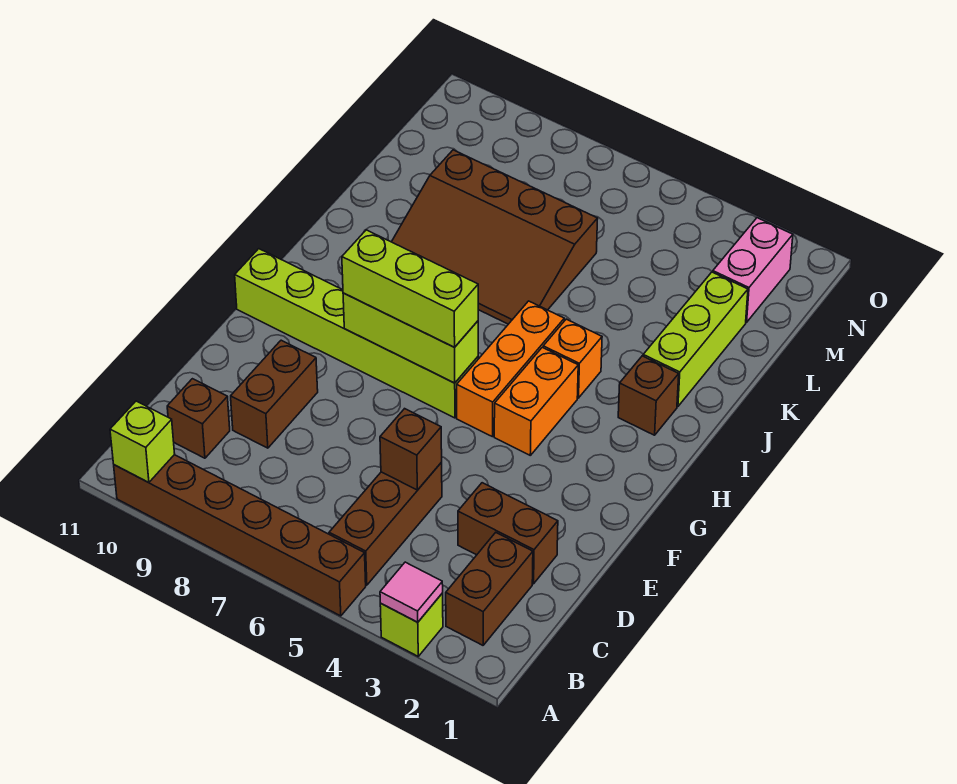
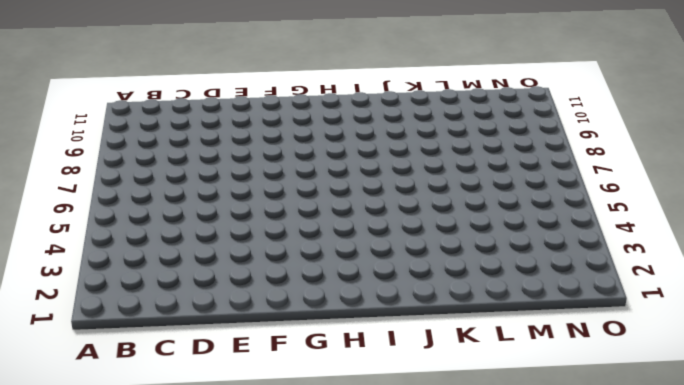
none -> lime brick A3 level 1
none -> brown brick A5:A10 level 1
none -> brown brick B2:C2 level 1

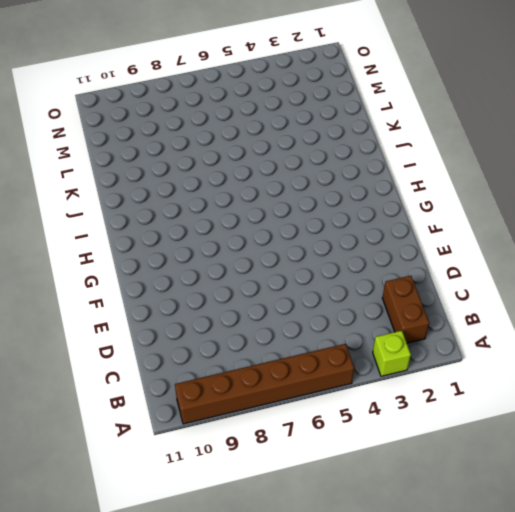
none -> brown brick B5:D5 level 1
none -> brown brick C10 level 1
none -> brown brick D2:D3 level 1

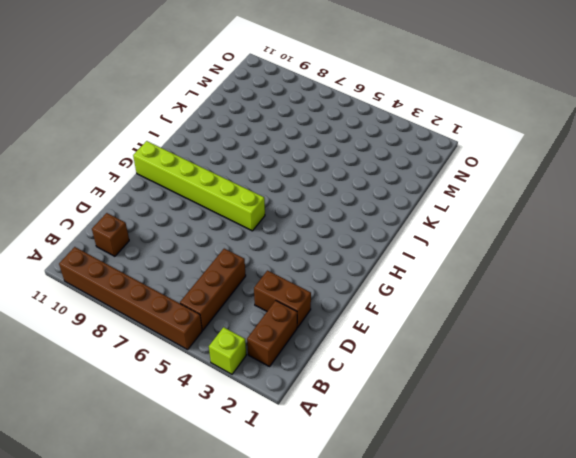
none -> brown brick D9:E9 level 1
none -> orange brick G4:H4 level 1
none -> orange brick G5:I5 level 1

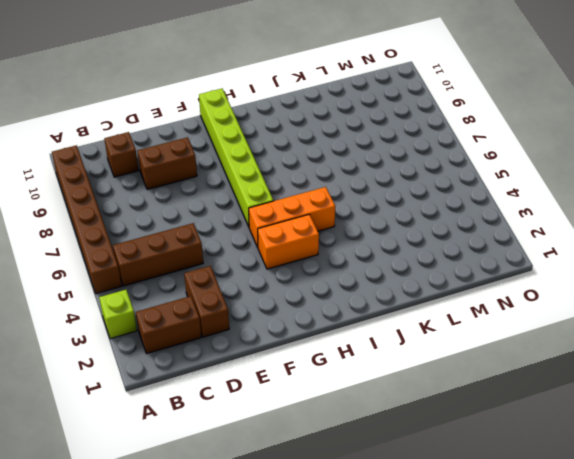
none -> brown brick I2 level 1
none -> orange brick I4 level 1
none -> lime brick J2:L2 level 1

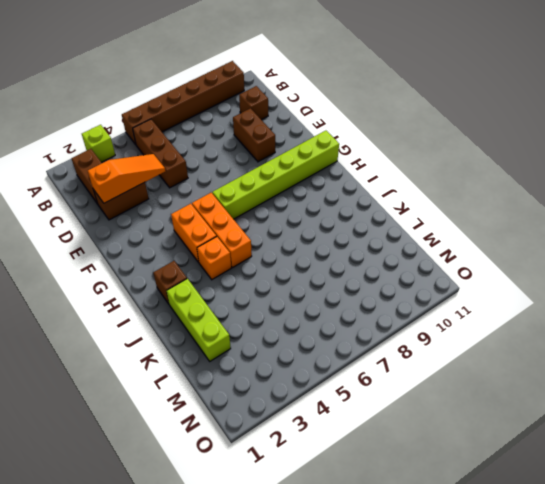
orange slope D2:D4 level 2 top 2 -> none
none -> brown slope J6:L9 level 1 top L
none -> pink brick M2:N2 level 1
none -> pink tile A3 level 2

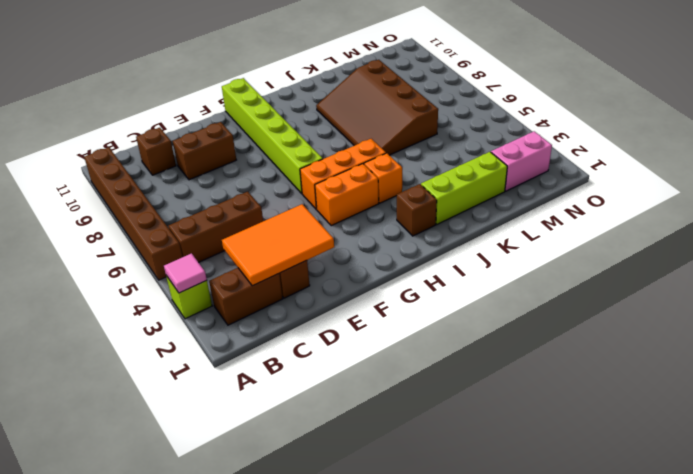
orange tile C2:E3 level 2 -> none
none -> lime brick A10 level 2
none -> brown brick D5 level 2
none -> lime brick G6:G8 level 2

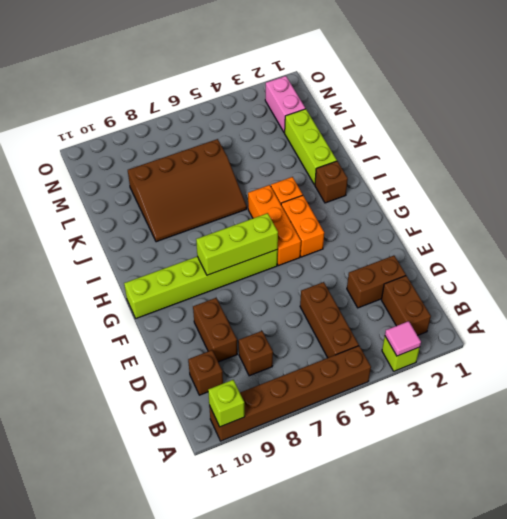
brown brick C8 level 1 -> brown brick D5 level 2
none -> lime brick G6:G8 level 3

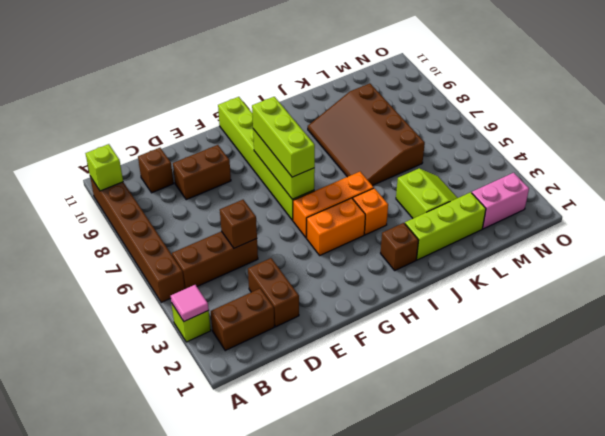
lime slope K3:L4 level 1 top K -> none

